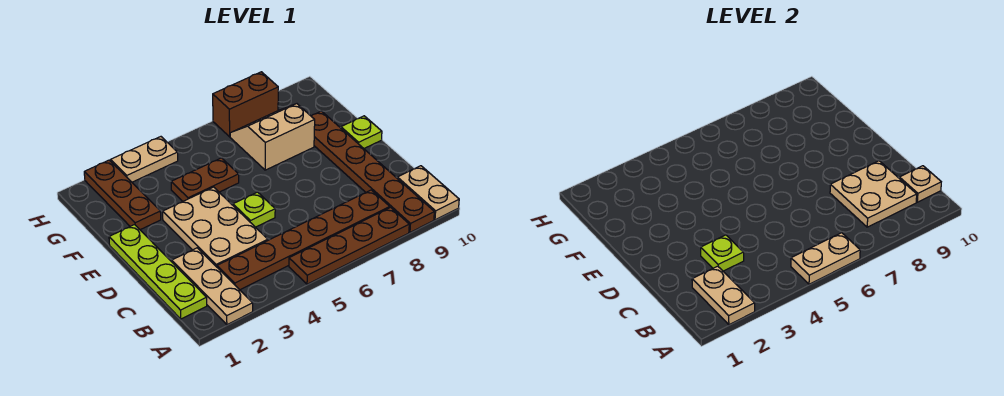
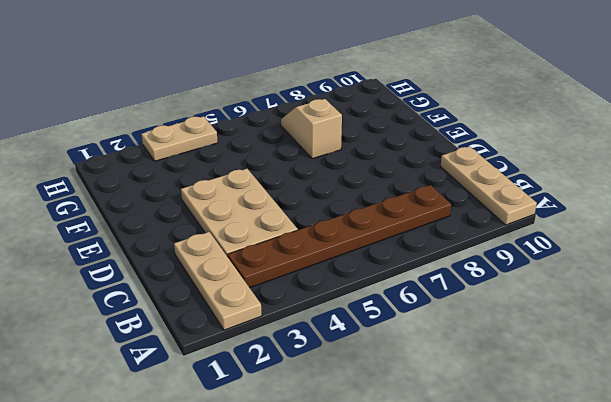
tan plate A10:C10 level 1 -> tan plate A10:B10 level 1
tan slope F7:G7 level 1 top F -> tan slope F7:G8 level 1 top F
none -> brown plate A5:A8 level 1
none -> brown plate A9:F9 level 1
none -> lime plate B1:E1 level 1

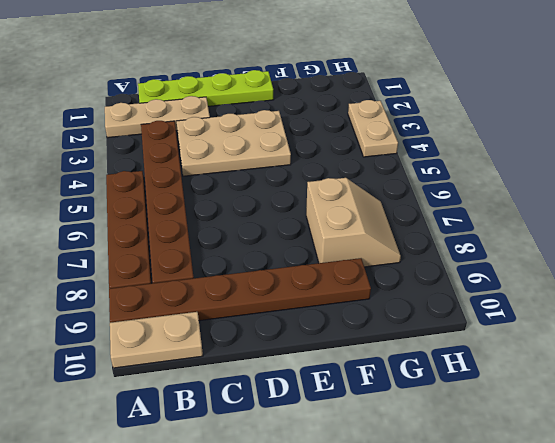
none -> lime plate D5 level 1
none -> lime plate E10 level 1
none -> brown plate F2:H2 level 1

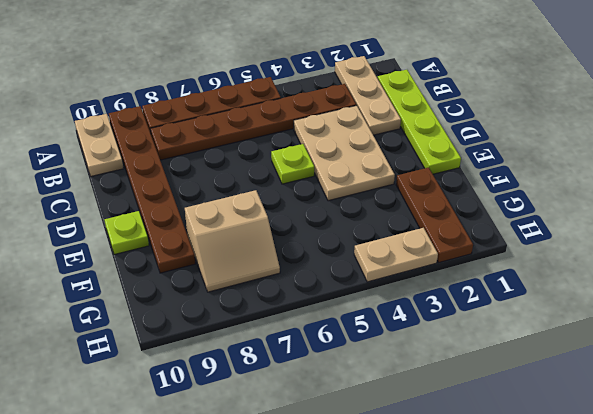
none -> brown plate F4:F5 level 1
none -> brown brick H7:H8 level 1
none -> tan plate A2:B2 level 2

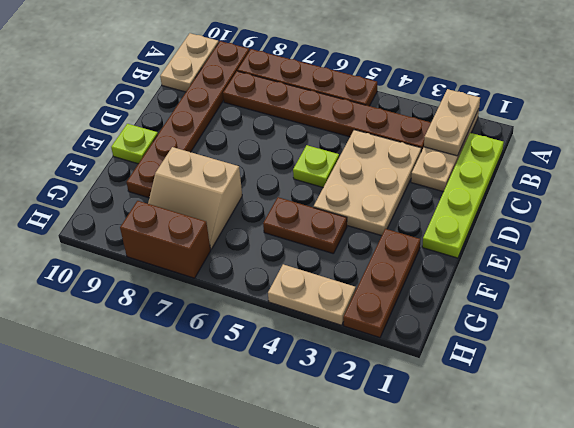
none -> tan plate A5:A6 level 2
none -> tan plate B8:C9 level 2
none -> tan plate B10 level 2

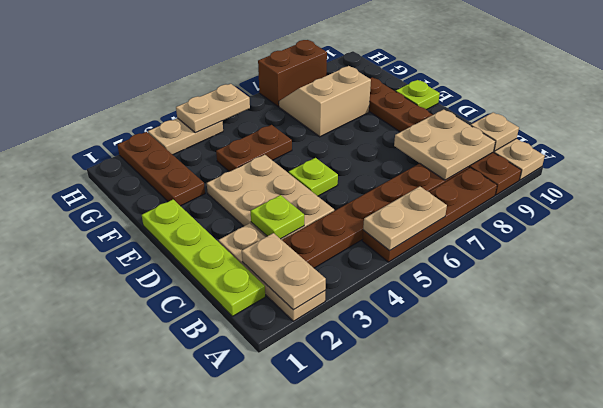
tan plate H4:H5 level 2 -> none

